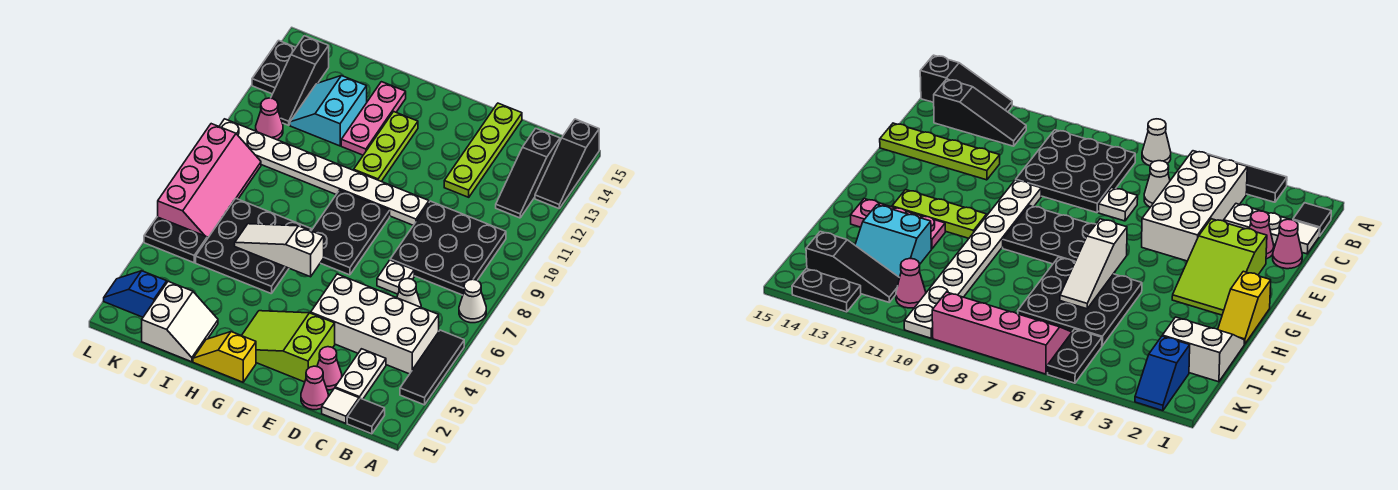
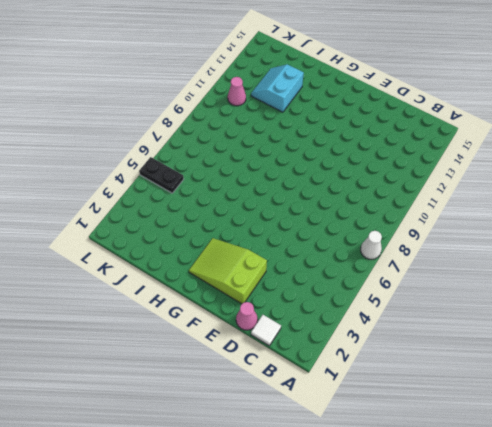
none -> black tile A3:A5 level 1
none -> black slope A13:A15 level 1 top 15
none -> black tile B1 level 1
none -> white brick B4:E5 level 1

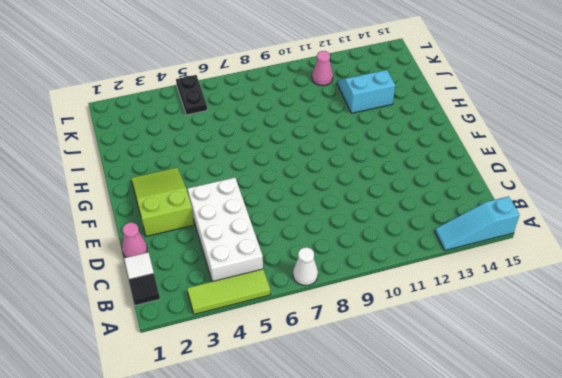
lime tile A3:A5 level 1 -> black tile A3:A5 level 1
cyan slope A13:A15 level 1 top 15 -> black slope A13:A15 level 1 top 15
none -> black plate B8:D10 level 1
none -> black slope B12:B14 level 1 top 14
none -> white plate C2:C3 level 1
none -> white cone C6 level 1

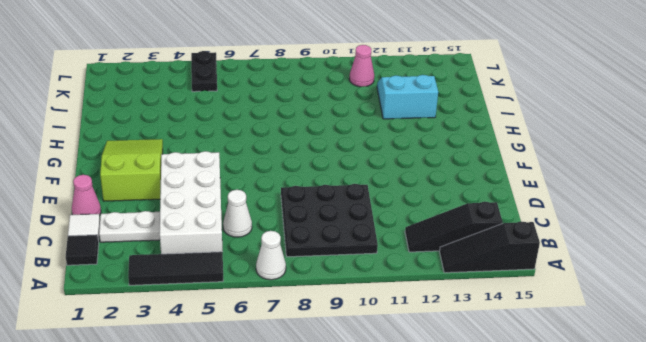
none -> pink cone D2 level 1
none -> white plate D7 level 1
none -> lime plate D12:D15 level 1
none -> white plate E10:L10 level 1

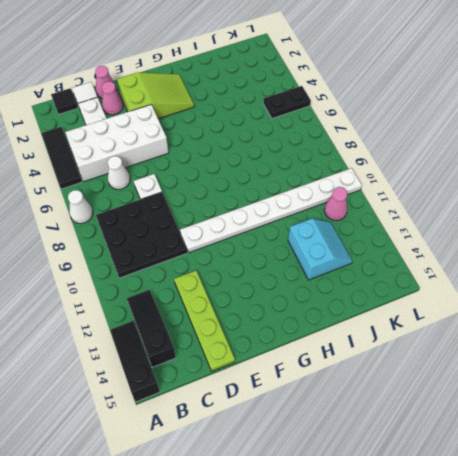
none -> black plate F7:G9 level 1
none -> yellow slope G1:H1 level 1 top G
none -> lime plate G11:G13 level 1
none -> black plate H5:J7 level 1

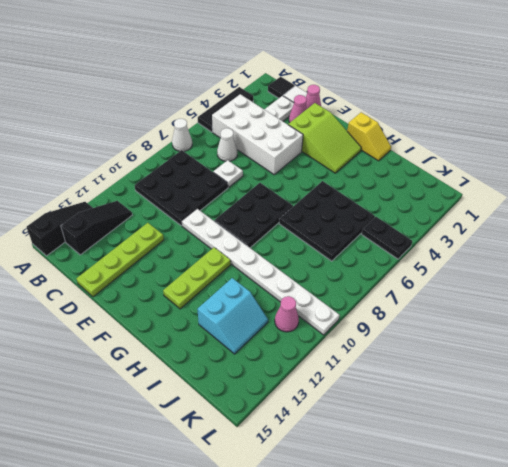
none -> pink plate H12:H14 level 1
none -> white slope I1:J2 level 1 top J
none -> blue slope K2:L2 level 1 top K
none -> pink slope K6:L9 level 1 top L

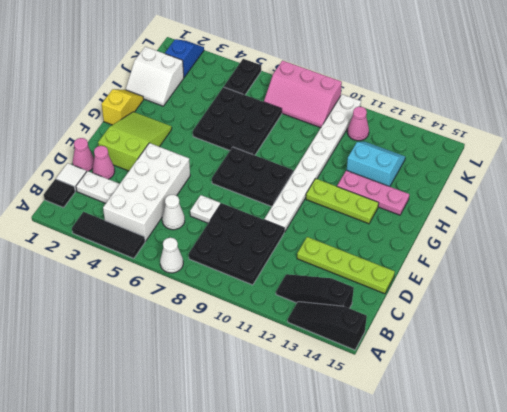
pink slope K7:L9 level 1 top L -> pink slope K6:L9 level 1 top L
none -> black slope K12:K14 level 1 top 14
none -> black plate L13:L14 level 1
none -> white slope G6:I6 level 2 top G

